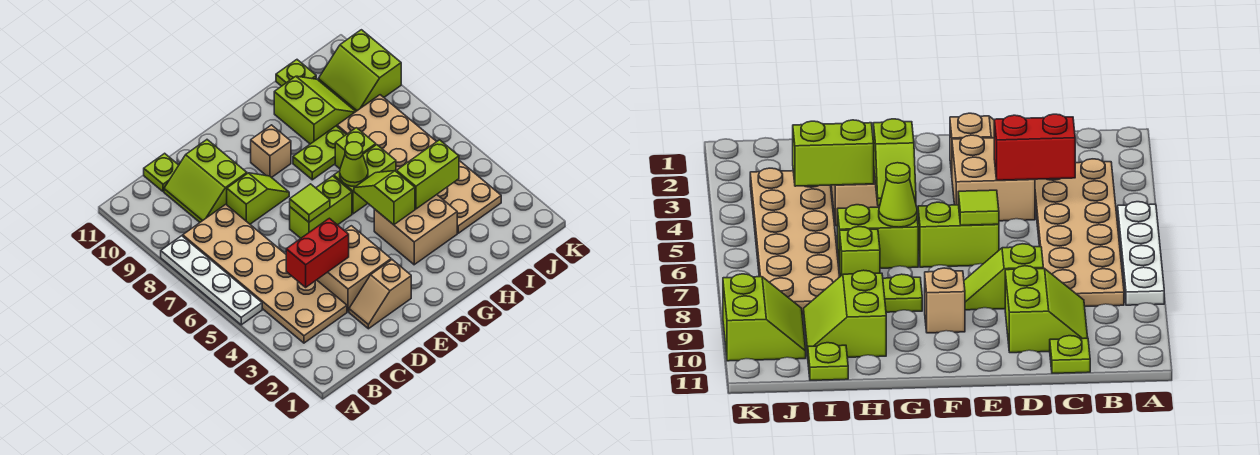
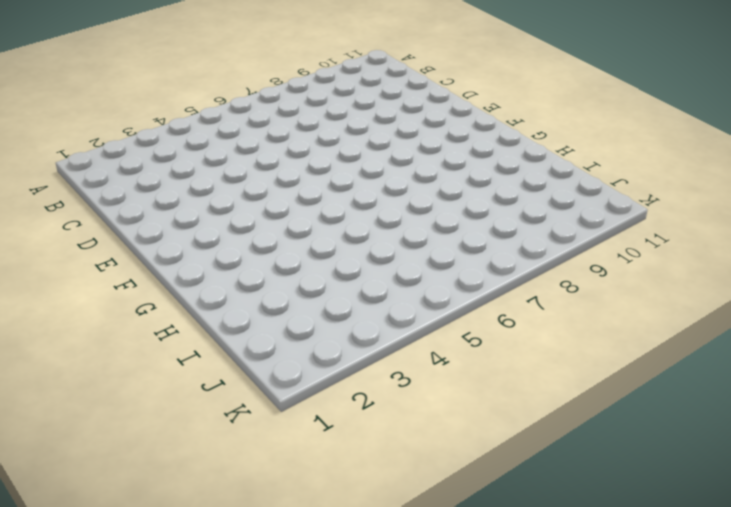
none -> white plate A5:A8 level 1
none -> tan plate B3:C8 level 1
none -> lime slope C9:D10 level 1 top D

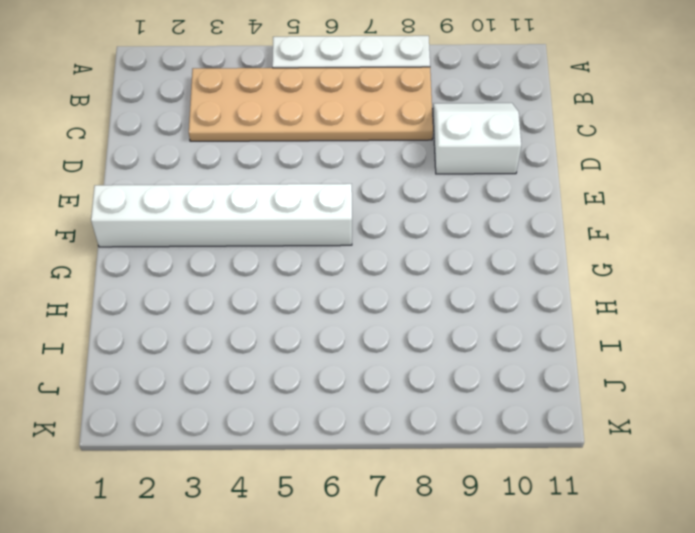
white slope C9:D10 level 1 top D -> lime slope C9:D10 level 1 top D
white brick F1:F6 level 1 -> lime brick E6:F6 level 1
none -> lime plate C11 level 1
none -> tan slope D2:E2 level 1 top E
none -> tan brick D3:E4 level 1

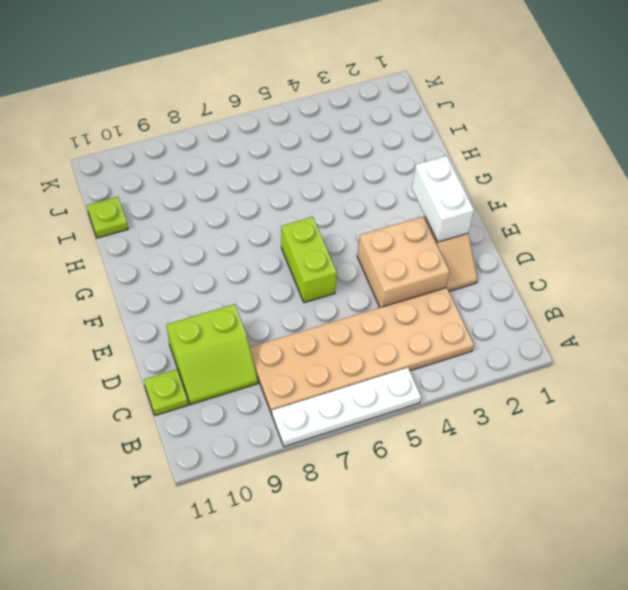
white brick E2:F2 level 2 -> none
none -> lime slope D8:E8 level 1 top D
none -> tan brick F9 level 1
none -> tan brick G3:H4 level 1

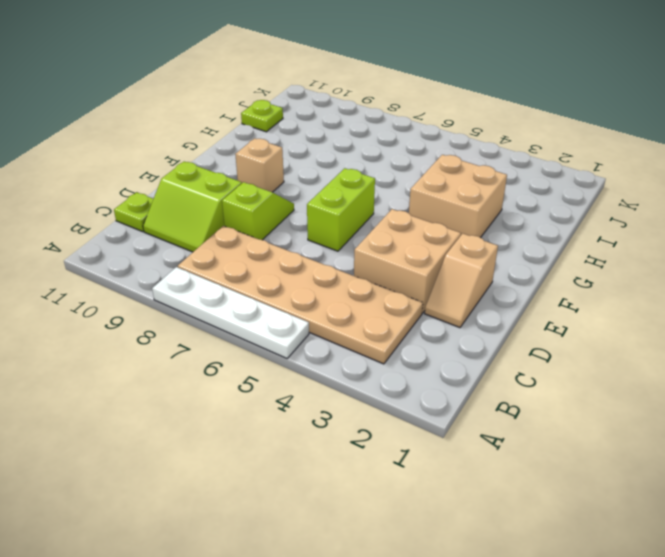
none -> lime brick G6:H6 level 1
none -> lime plate G8:H8 level 1
none -> lime brick H7 level 1

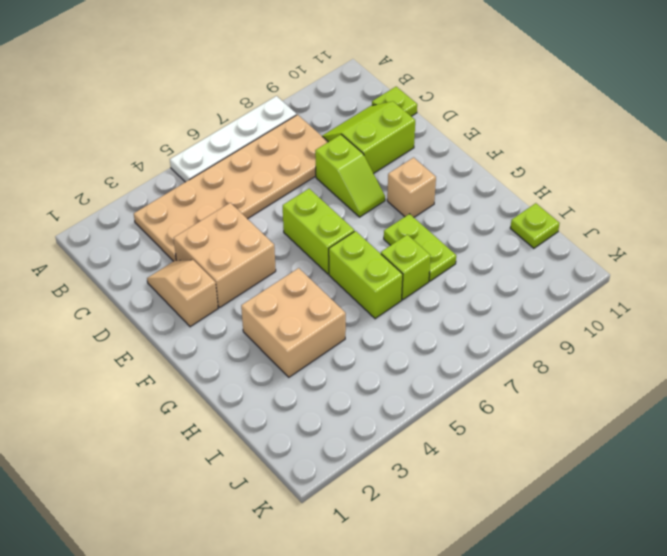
none -> lime slope H9:I10 level 1 top H
none -> tan plate I3:J8 level 1
none -> lime slope J9:K10 level 1 top K

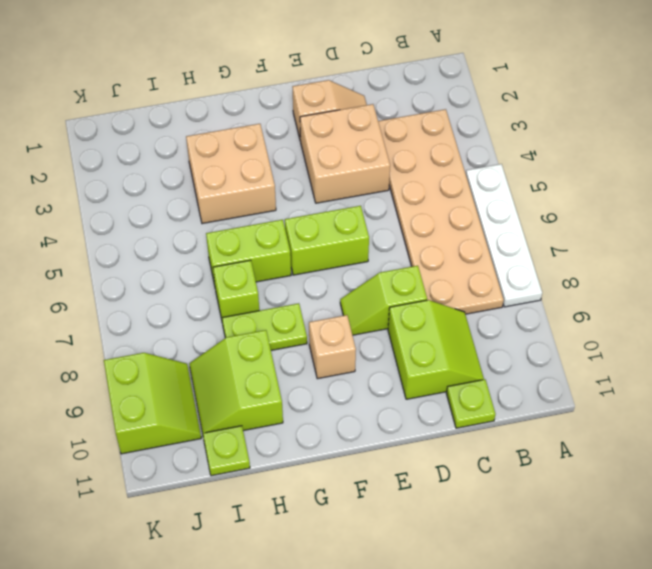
none -> tan plate I3:J8 level 1
none -> red brick C4:D4 level 2
none -> lime tile E6 level 2

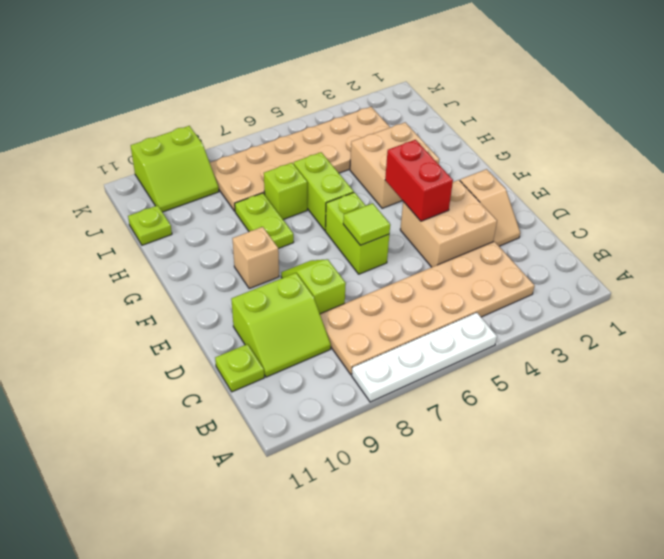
red brick E4:F4 level 2 -> red brick C4:D4 level 2
none -> lime slope H9:I10 level 1 top H
none -> lime slope G4:G5 level 2 top 4
none -> lime cone G6 level 2

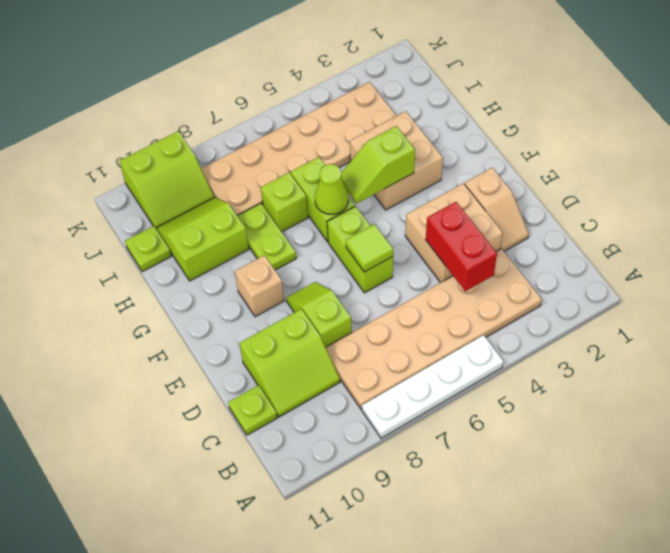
none -> lime brick H4:I4 level 2

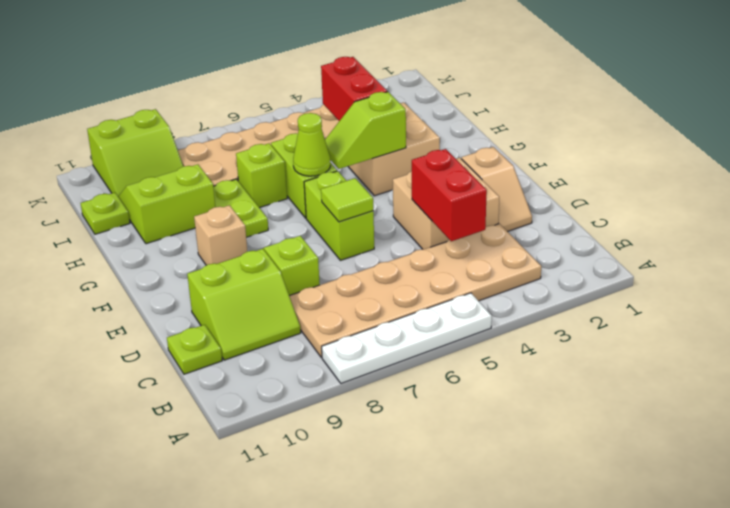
red brick H4:I4 level 2 -> lime brick H4:I4 level 2

